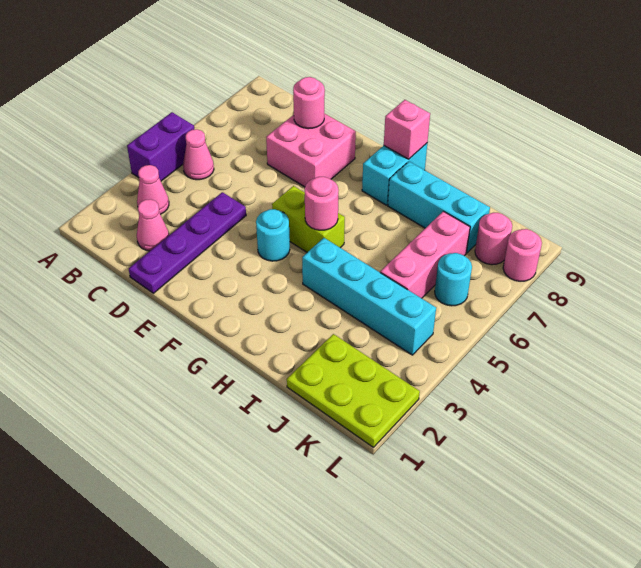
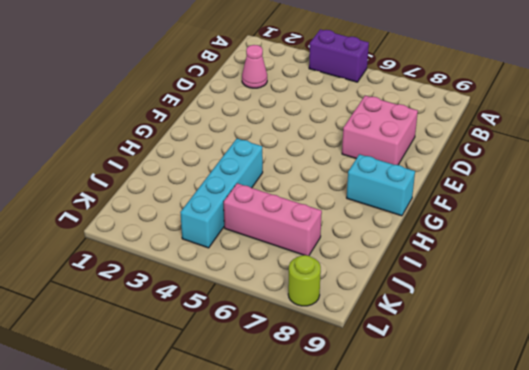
lime round brick L8 level 1 -> pink round brick L8 level 1
none -> pink cone B3 level 1
none -> pink cone B5 level 1
none -> purple plate D1:D4 level 1

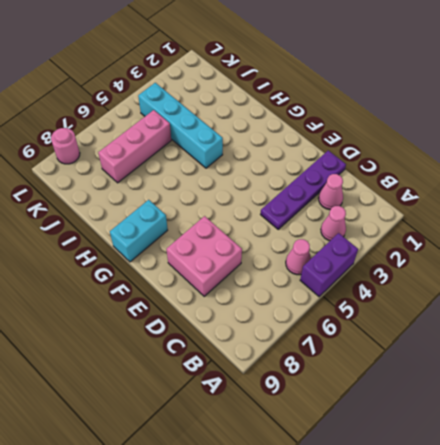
none -> cyan round brick F4 level 1
none -> lime brick F5:G5 level 1
none -> cyan brick H8:J8 level 1

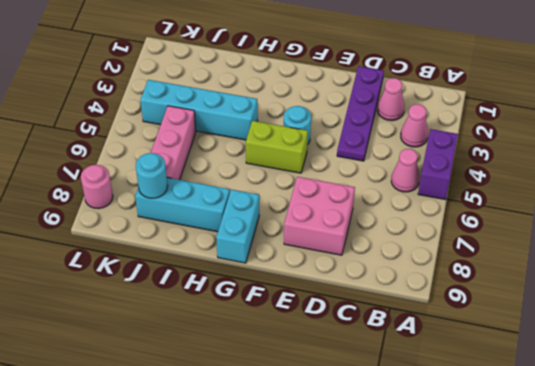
cyan round brick J8 level 2 -> cyan round brick K6 level 1
none -> lime plate J1:L2 level 1
none -> pink round brick K8 level 1
none -> pink round brick D8 level 2

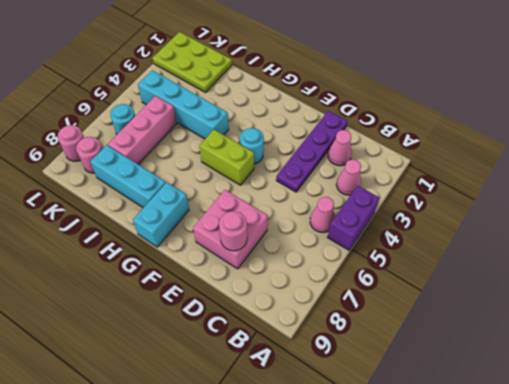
none -> pink round brick G5 level 2
none -> pink brick G9 level 2

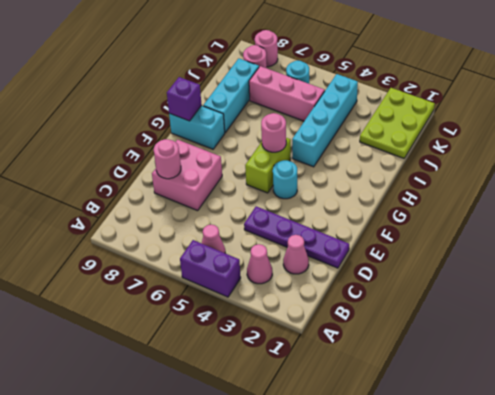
purple brick G9 level 2 -> pink brick G9 level 2

